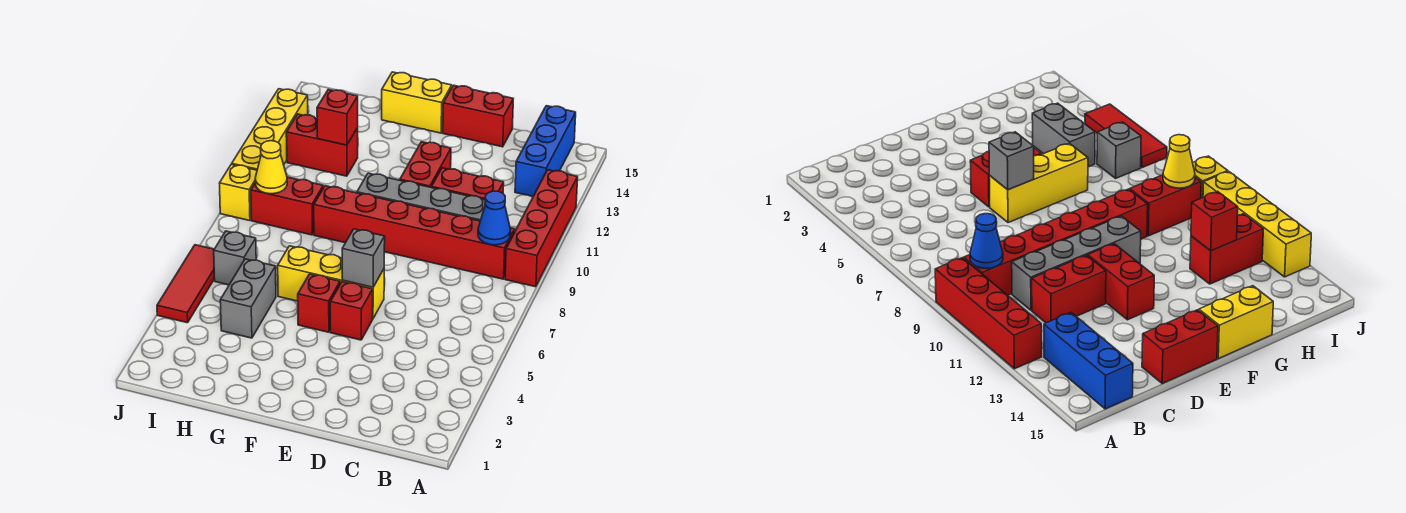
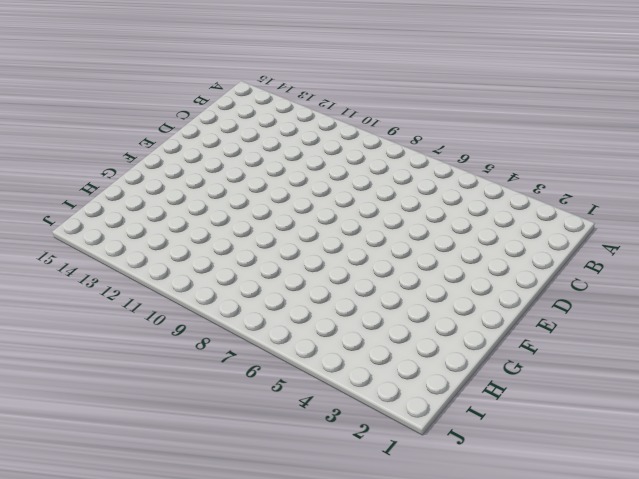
none -> red brick A9:A12 level 1
none -> red brick B9:G9 level 1
none -> blue brick B13:B15 level 1

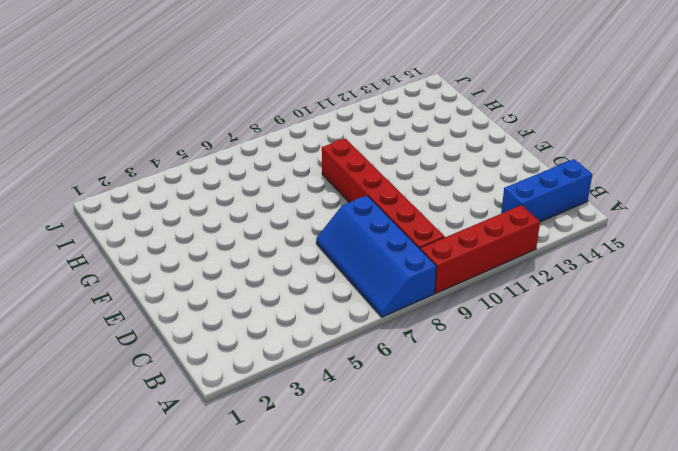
blue slope A7:D8 level 1 top 8 -> none
none -> grey brick C10:F10 level 1
none -> red brick C11:D11 level 1
none -> red brick D15:E15 level 1

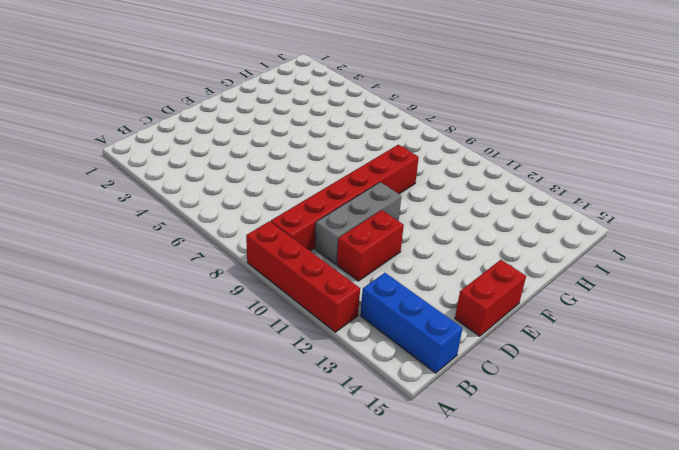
grey brick C10:E10 level 1 -> grey brick C10:F10 level 1
none -> red brick E5 level 1
none -> yellow brick E6:G6 level 1
none -> red brick E11:E12 level 1

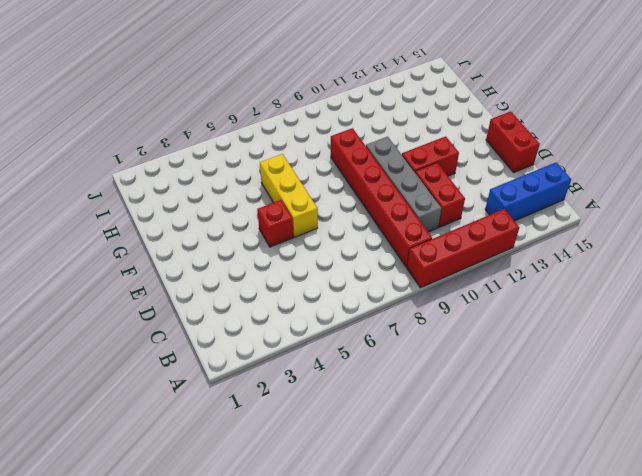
none -> red brick F5 level 1
none -> yellow brick F15:G15 level 1
none -> grey brick H4:H5 level 1

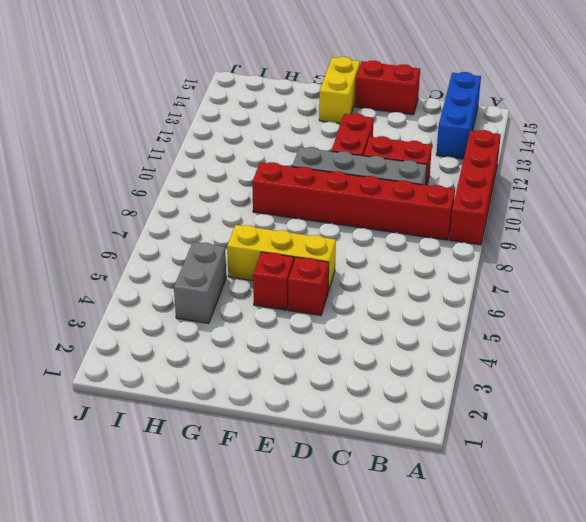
yellow brick F14:F15 level 1 -> yellow brick F15:G15 level 1
none -> red brick H9:I9 level 1
none -> red brick H12:I12 level 1
none -> grey brick I6 level 1

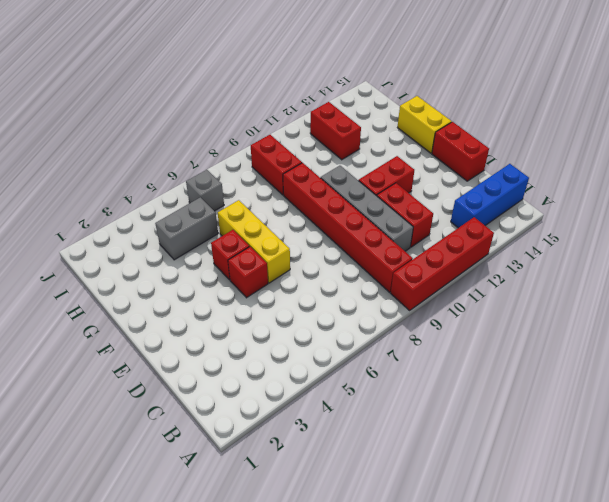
none -> red tile J4:J6 level 1
none -> yellow brick J9 level 1
none -> yellow brick J10:J13 level 1

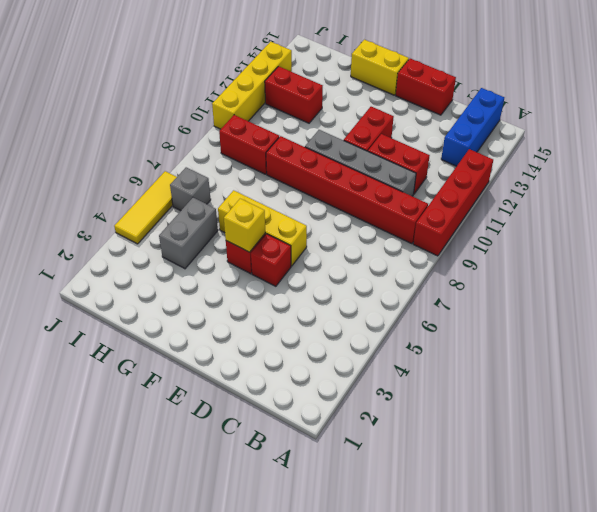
yellow brick F5 level 2 -> yellow brick J9 level 1
yellow tile J4:J6 level 1 -> red tile J4:J6 level 1
none -> blue cone B9 level 2
none -> grey brick E6 level 2
none -> red brick H12 level 2

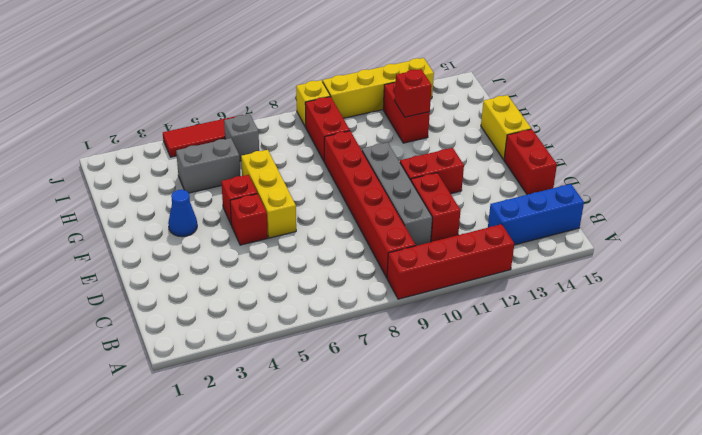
blue cone F3 level 1 -> blue cone B9 level 2
none -> grey brick E6 level 2
none -> yellow cone I9 level 2

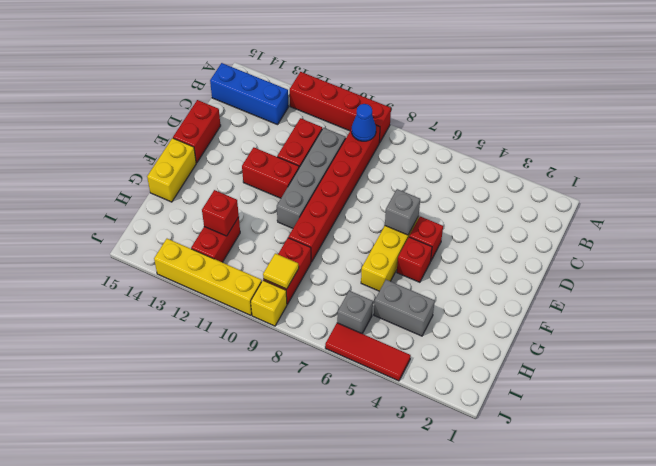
yellow tile I9 level 2 -> yellow cone I9 level 2

